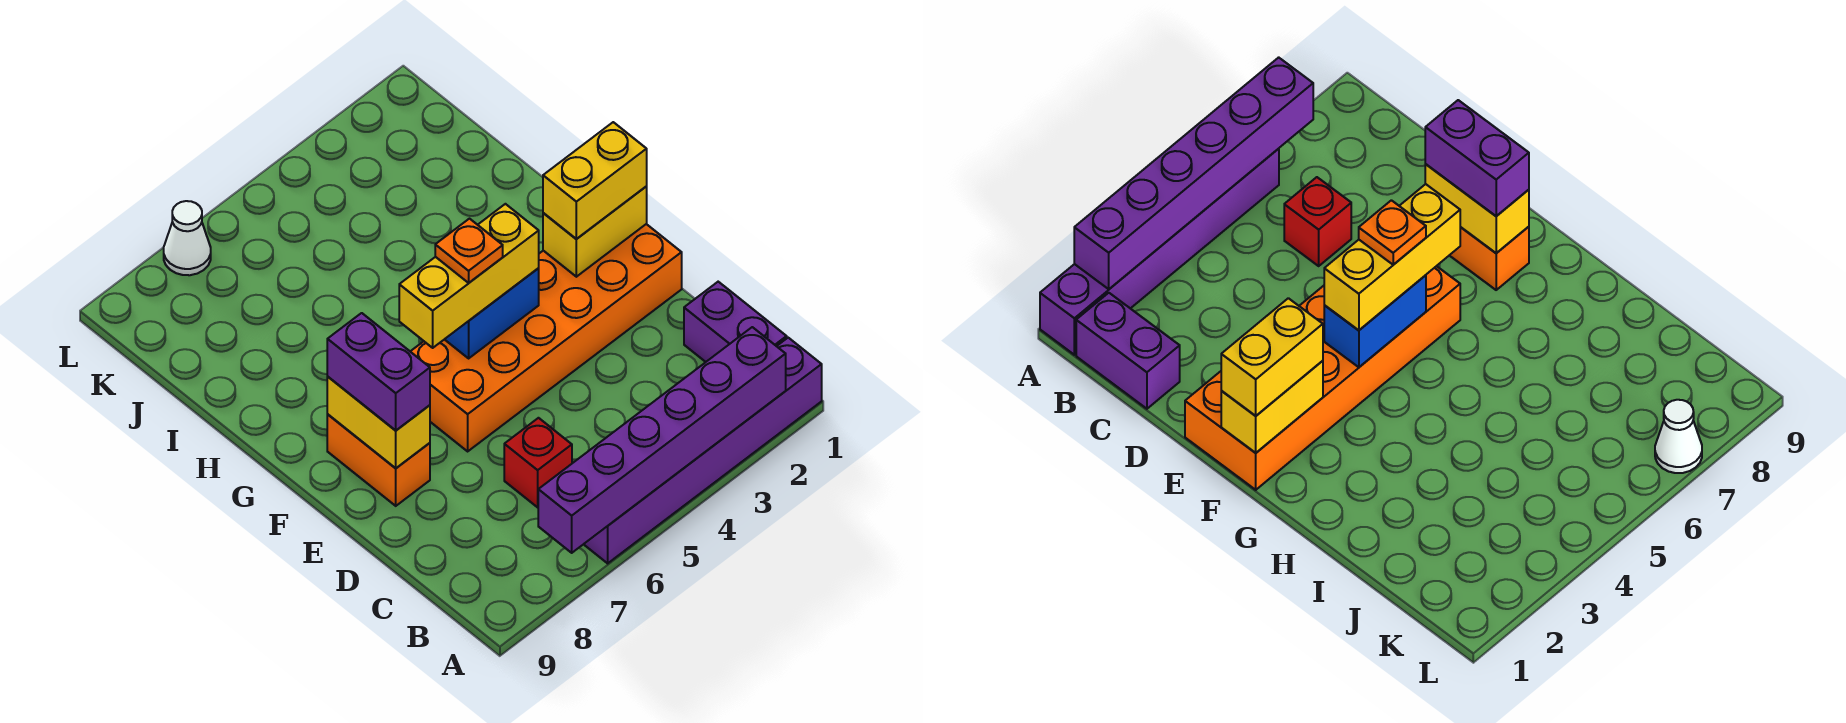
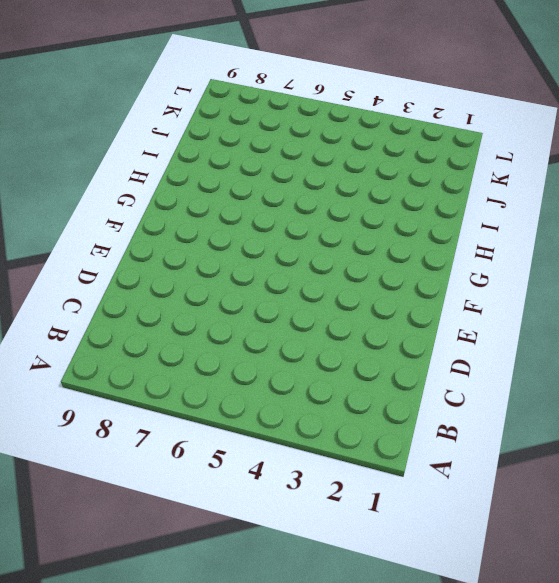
none -> purple brick A1:A6 level 1
none -> purple brick B1:C1 level 1
none -> red brick C6 level 1

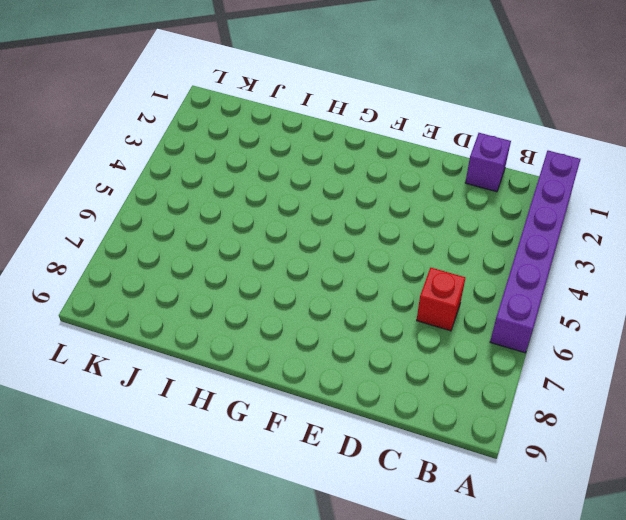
purple brick C1 level 1 -> purple brick B1:C1 level 1
none -> orange brick E1:F6 level 1
none -> orange brick E8:F8 level 1
none -> white cone L7 level 1

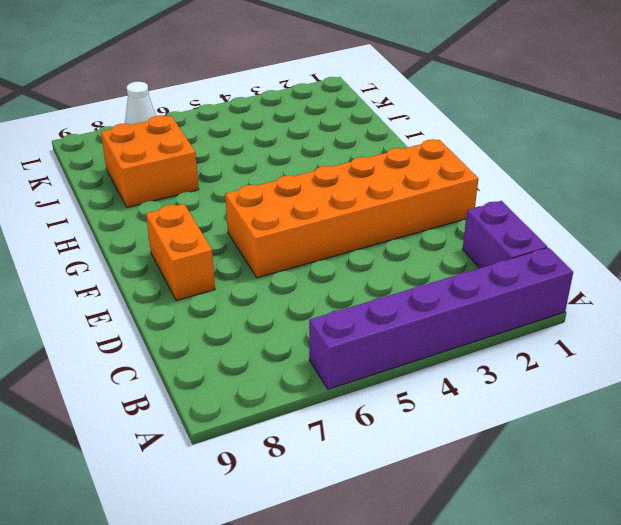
orange brick I7:J8 level 1 -> none
none -> red brick C6 level 1
none -> purple brick A2:A7 level 2
none -> yellow brick E8:F8 level 2

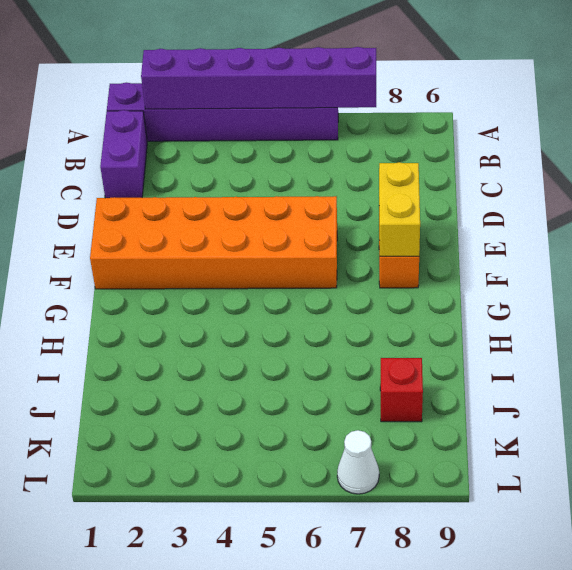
red brick J8 level 1 -> red brick C6 level 1
none -> yellow brick F1:F2 level 2
none -> blue brick F4:F5 level 2
none -> purple brick E8:F8 level 3

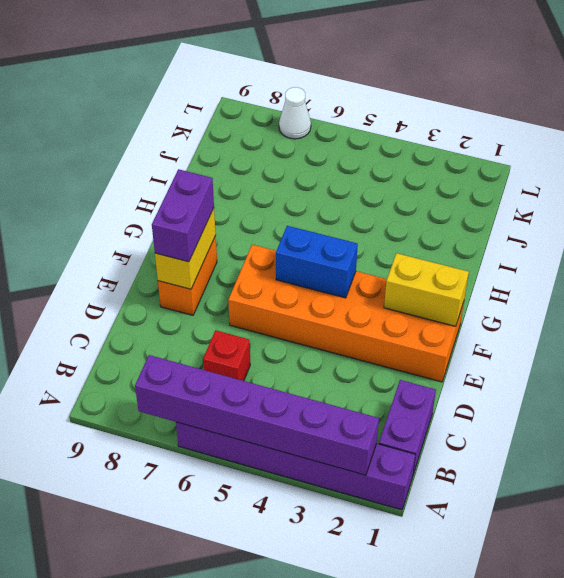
none -> yellow brick F1:F2 level 3
none -> yellow brick F4:F6 level 3
none -> orange plate F5 level 4

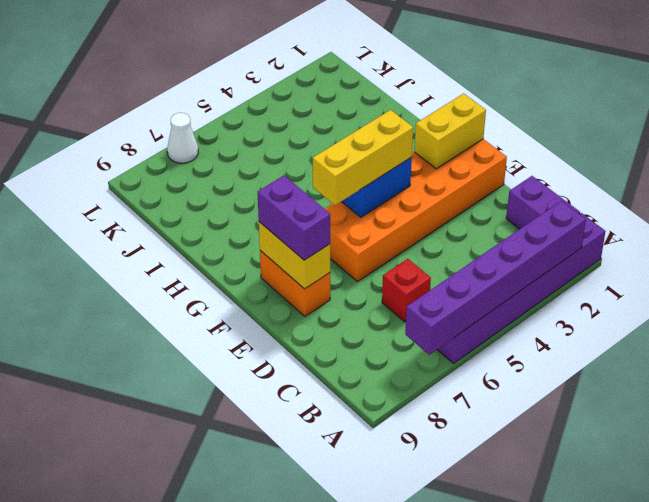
none -> yellow brick F1:F2 level 3
none -> orange plate F5 level 4

